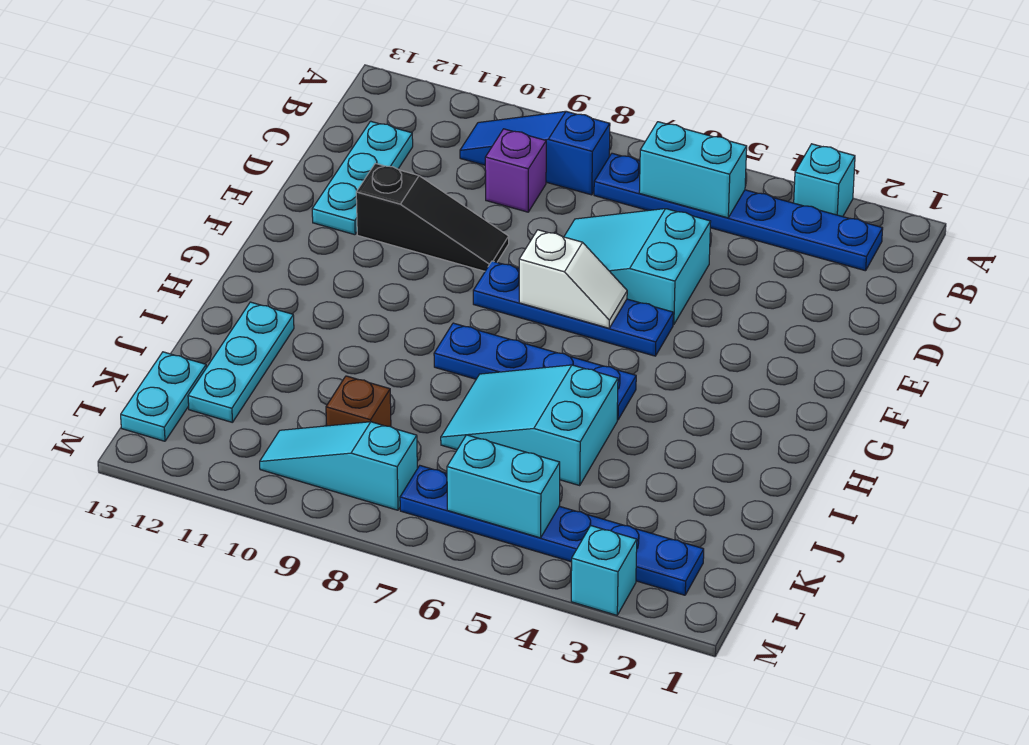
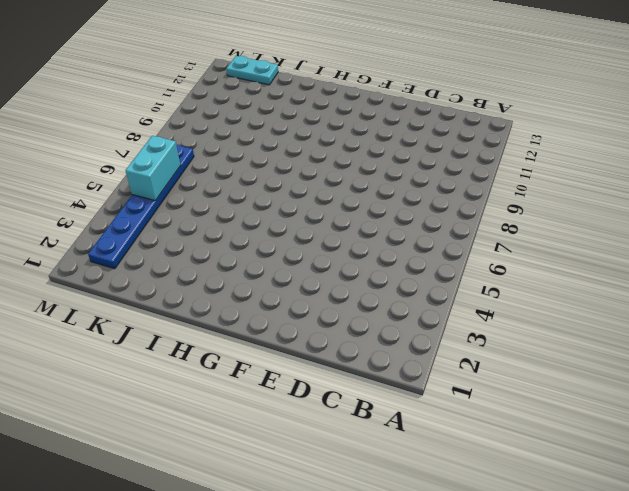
none -> cyan brick A3 level 1
none -> blue plate B2:B7 level 1
none -> blue slope B8:B10 level 1 top 8

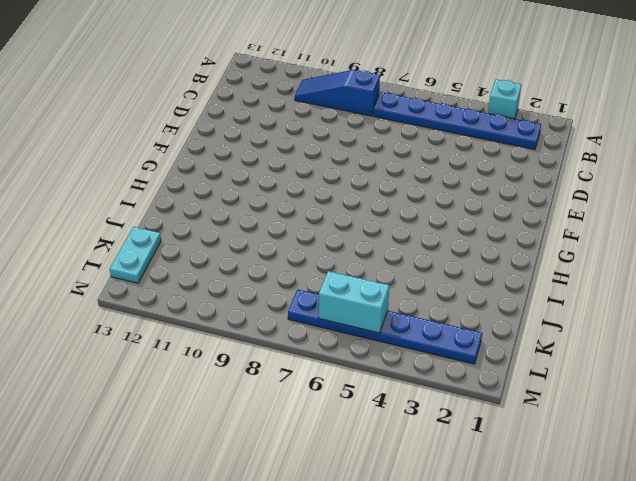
none -> purple brick C9 level 1
none -> cyan plate C12:E12 level 1
none -> cyan slope D5:E7 level 1 top 5

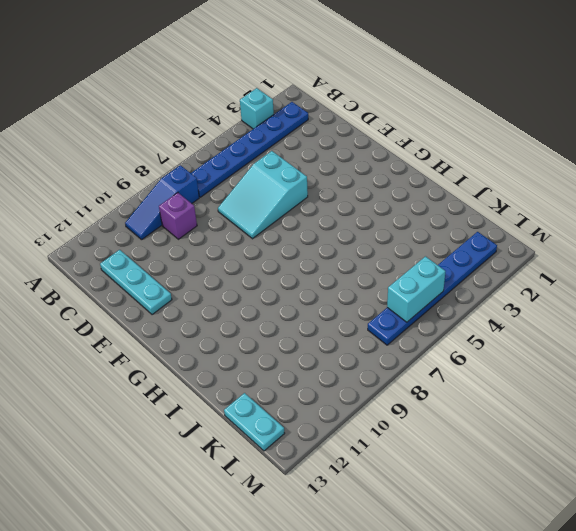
none -> black slope E9:E11 level 1 top 11
none -> blue plate F5:F8 level 1
none -> blue plate H5:H8 level 1

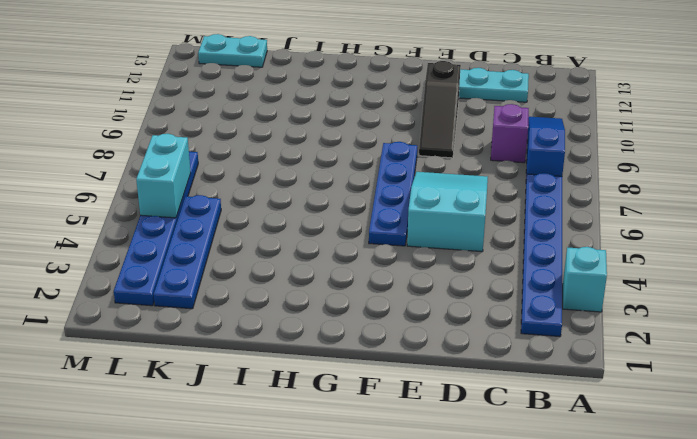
blue plate K2:K5 level 1 -> blue plate H5:H8 level 1
none -> cyan slope I5:J7 level 1 top 5
none -> cyan plate I12:K12 level 1
none -> brown brick K9 level 1

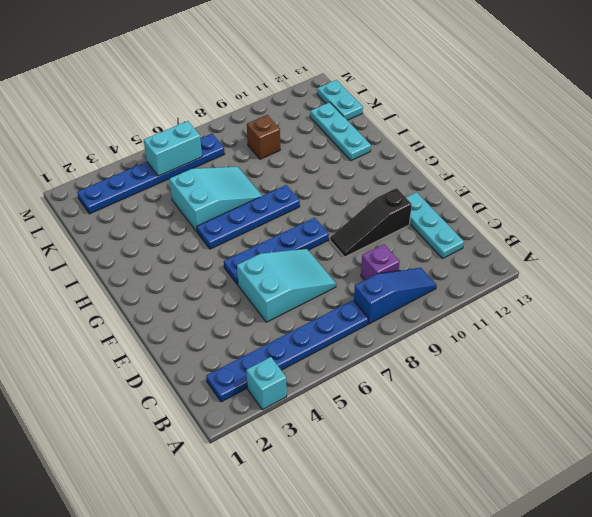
none -> cyan slope L8:L10 level 1 top 8
none -> cyan brick M3 level 1
none -> cyan brick B5:B6 level 2

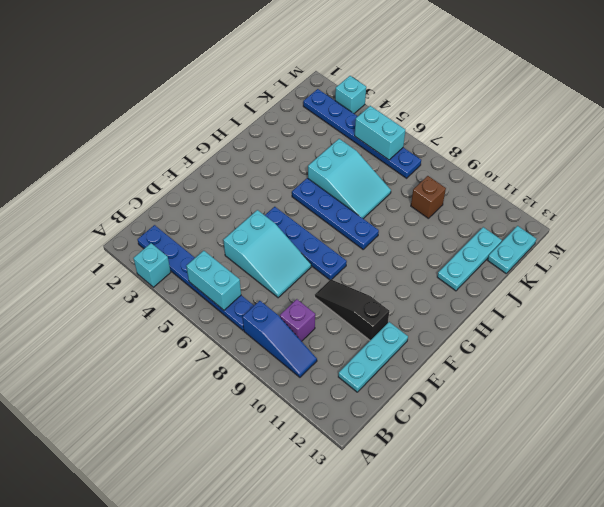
none -> cyan slope L8:L10 level 1 top 8
none -> white slope F6:F7 level 2 top 7

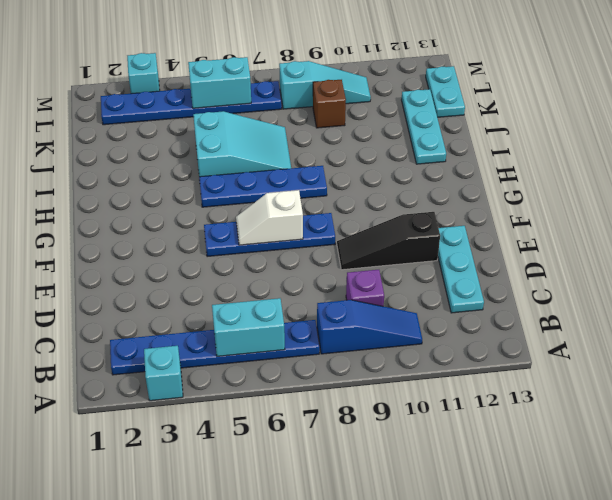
none -> cyan slope D5:E7 level 1 top 5

